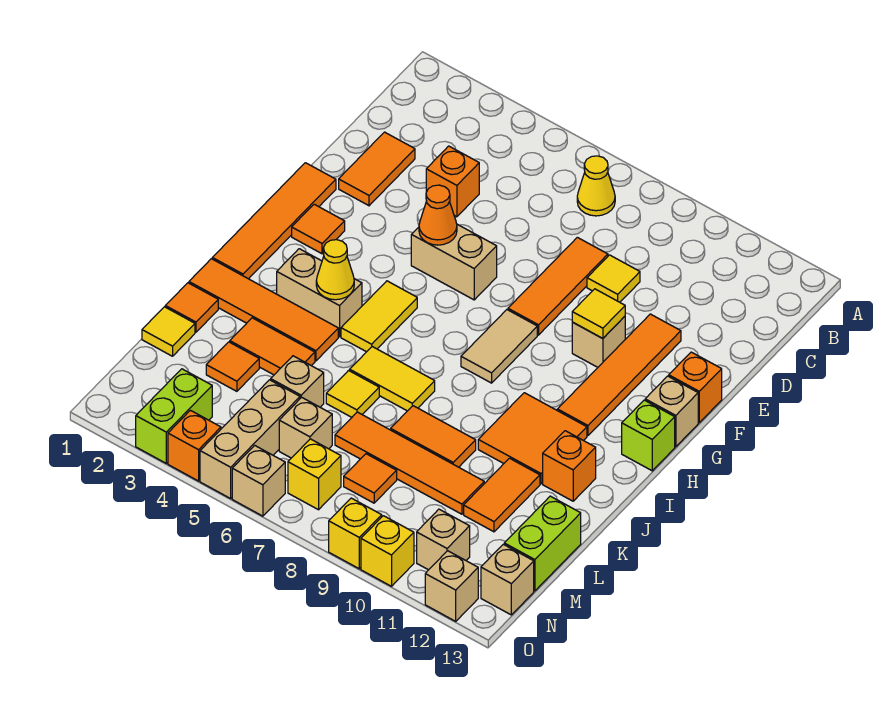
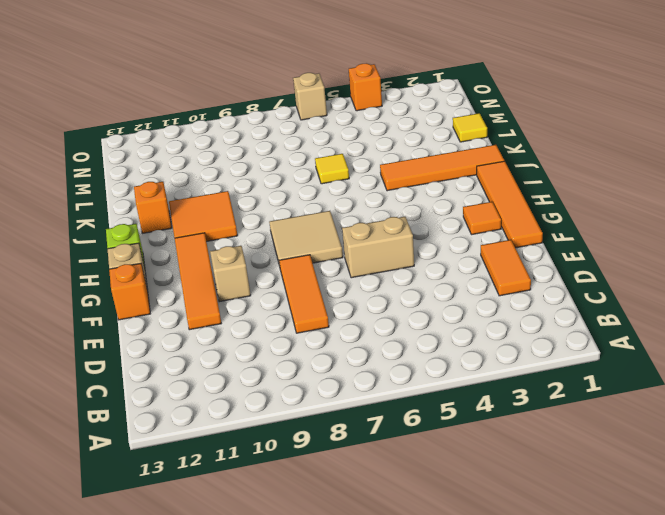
tan tile G7:H8 level 1 -> tan tile G8:H8 level 1
none -> yellow cone B7 level 1
none -> orange brick D4 level 1
none -> yellow tile D9 level 1
none -> yellow tile H5:I5 level 1

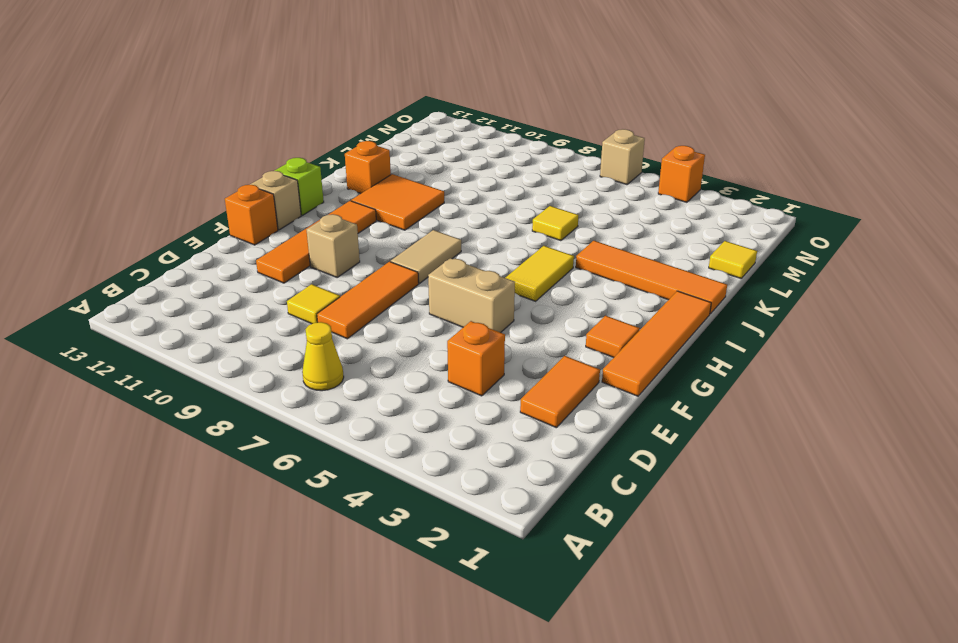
none -> tan brick I3:I4 level 1
none -> yellow tile J6:J7 level 1
none -> orange tile K1 level 1
none -> orange tile K3:K4 level 1

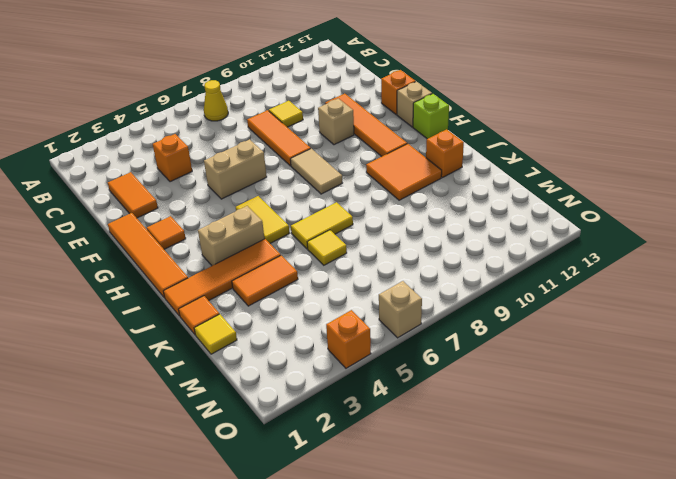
none -> orange tile K8:K9 level 1
none -> orange tile K11:L11 level 1
none -> orange tile L3 level 1
none -> tan brick L5 level 1

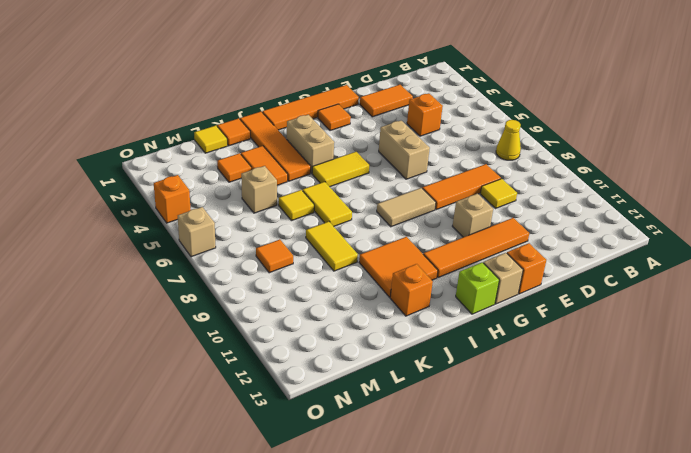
yellow tile K8:K9 level 1 -> orange tile K8:K9 level 1
none -> orange tile K11:L11 level 1
none -> orange tile L7:L10 level 1
none -> lime brick L13:M13 level 1
none -> tan brick M5:O5 level 1

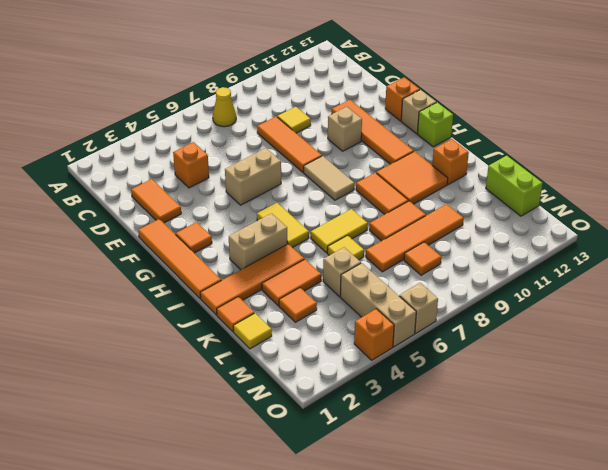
orange tile I9:J9 level 1 -> orange tile K11:L11 level 1
none -> tan brick M6 level 1
none -> lime brick N3:O3 level 1
none -> yellow brick N7 level 1
none -> tan brick N11 level 1

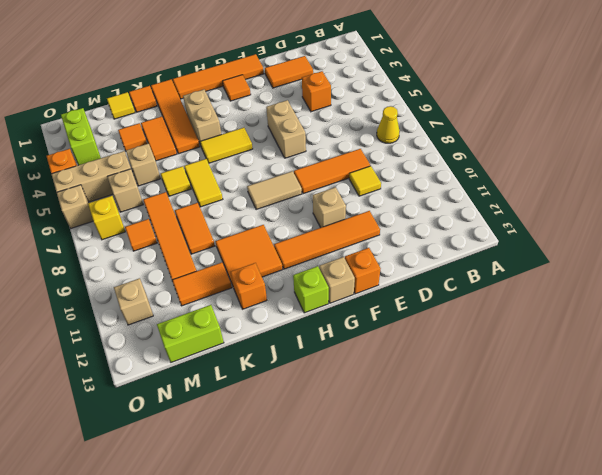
lime brick N2:N3 level 1 -> lime brick N3:O3 level 1
none -> tan brick N13 level 1
none -> yellow brick O9 level 1
none -> yellow brick O10 level 1
none -> tan brick O12 level 1

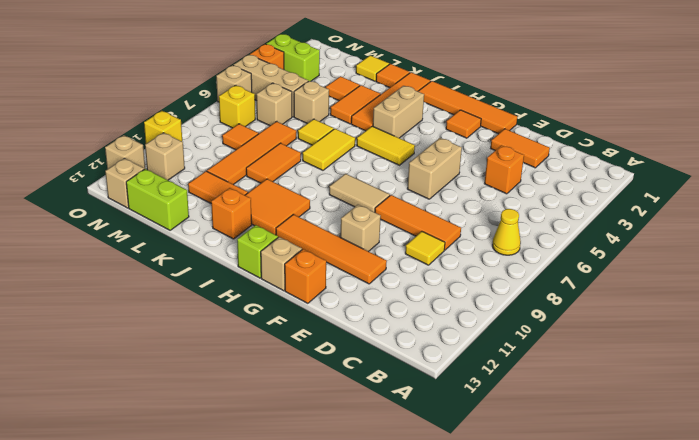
none -> yellow brick O9 level 1
none -> orange cone F5 level 2
none -> yellow tile F10 level 2
none -> yellow cone I4 level 2

